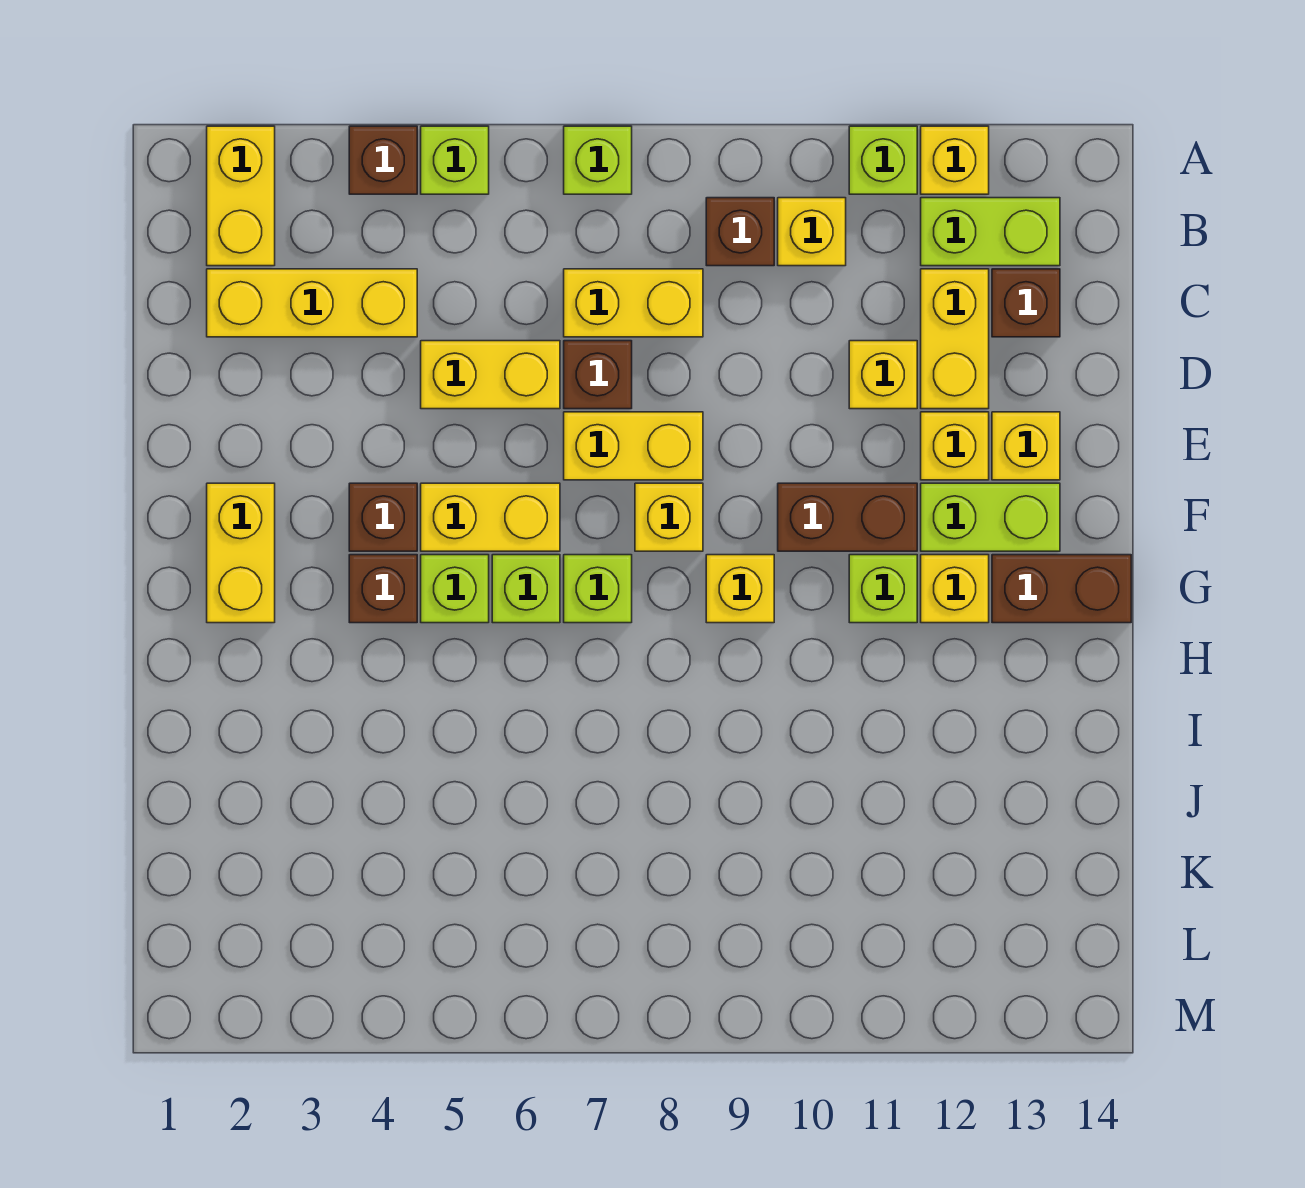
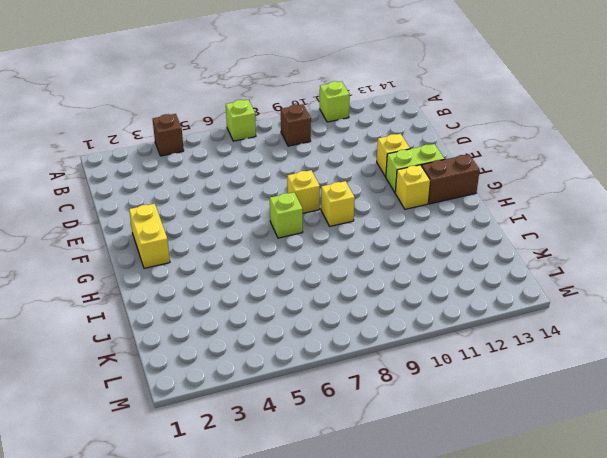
none -> yellow brick A2:B2 level 1
none -> lime brick A5 level 1
none -> yellow brick A12 level 1
none -> yellow brick B10 level 1

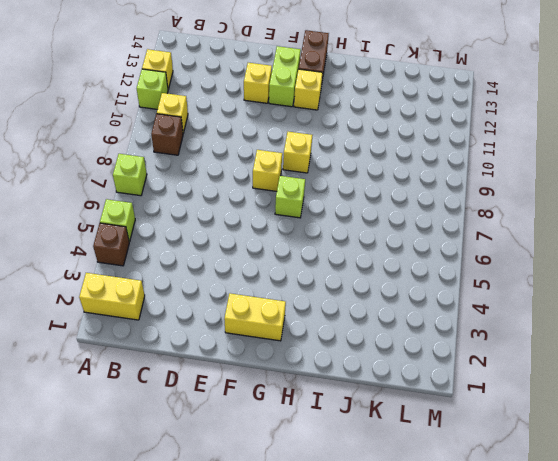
none -> lime brick B12:B13 level 1
none -> yellow brick C2:C4 level 1
none -> yellow brick C7:C8 level 1
none -> yellow brick C12:D12 level 1

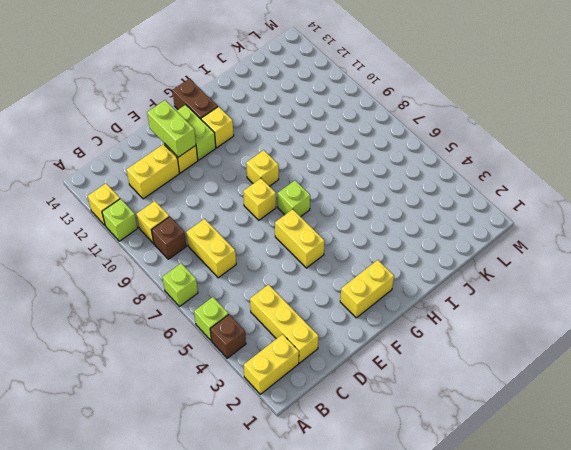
lime brick E12:E13 level 2 -> lime brick B12:B13 level 1
none -> brown brick C13 level 1
none -> yellow brick D5:D6 level 1
none -> brown brick D7 level 1
none -> yellow brick D11 level 1

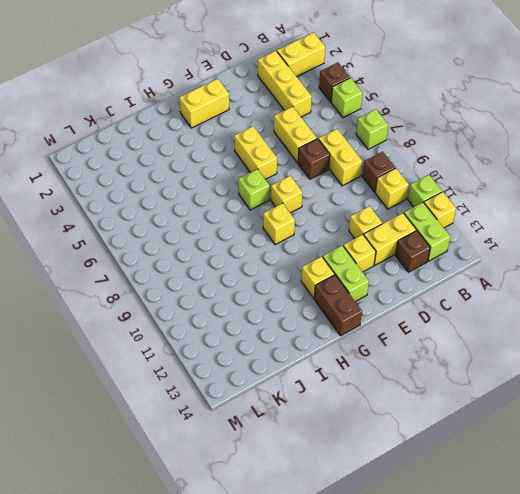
none -> yellow brick E7:E8 level 1
none -> yellow brick E13 level 1
none -> brown brick F4 level 1
none -> brown brick F10:F11 level 1

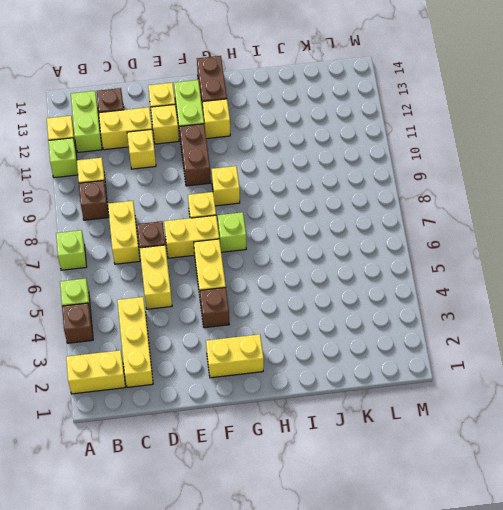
yellow brick E7:F7 level 1 -> yellow brick E7:E8 level 1
none -> brown brick G4 level 1
none -> lime brick G5 level 1
none -> lime brick G6 level 1
none -> lime brick G11 level 1

